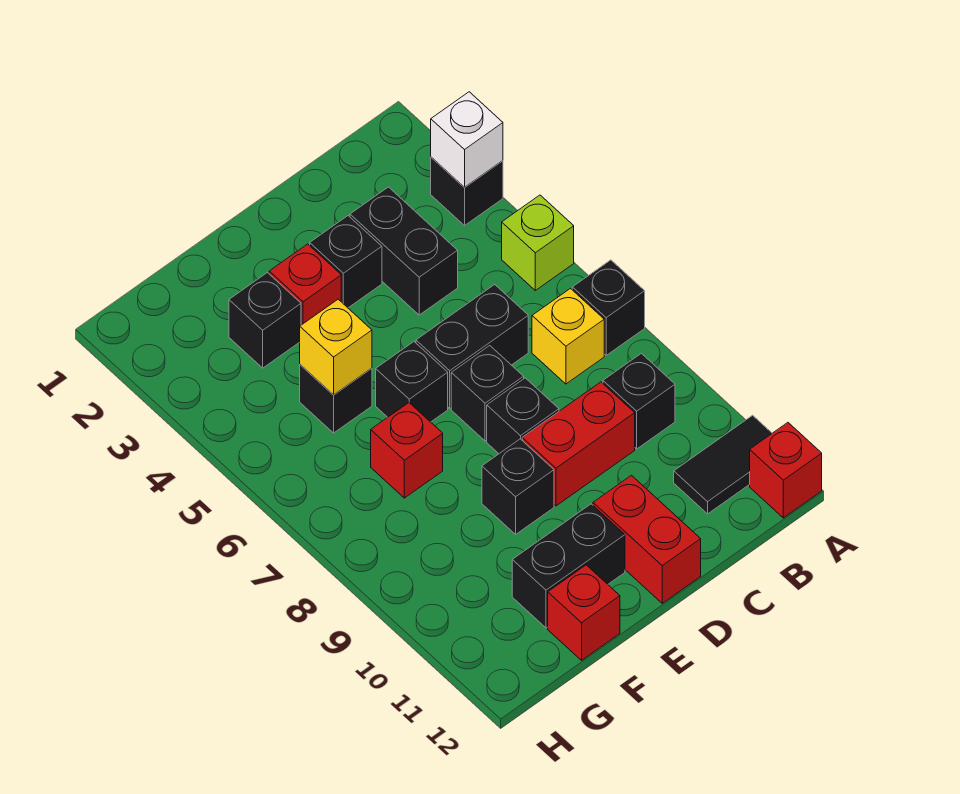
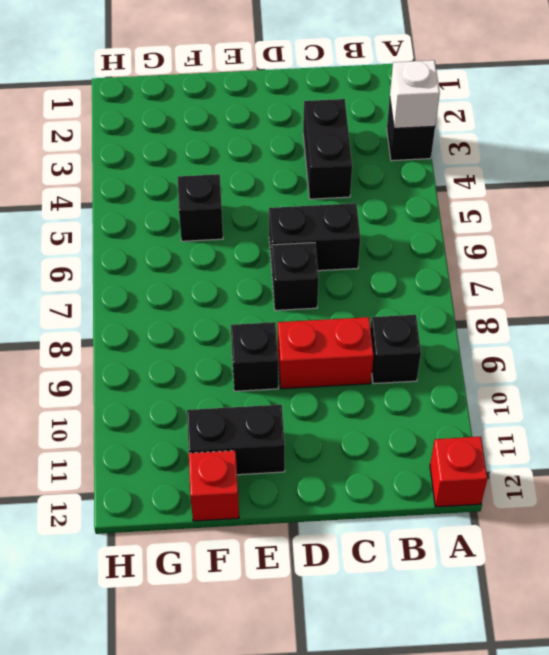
none -> lime brick A5 level 1
none -> black brick A7 level 1
none -> black tile A11:B11 level 1

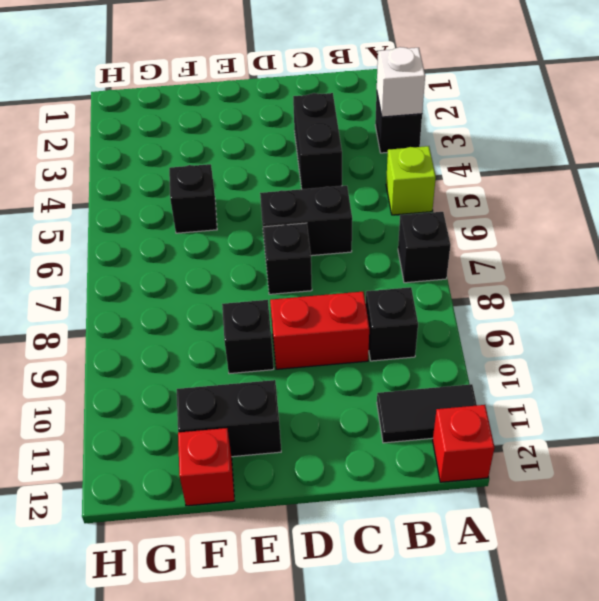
none -> yellow brick B7 level 1
none -> black brick D3 level 1
none -> black brick D8 level 1

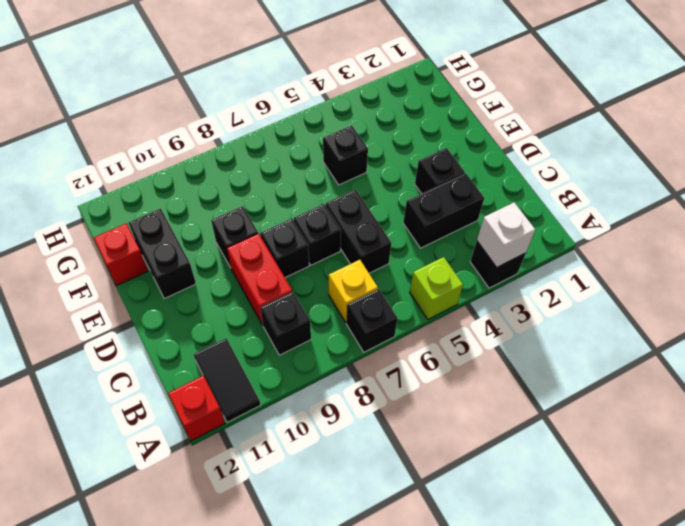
none -> red brick D11:D12 level 1
none -> red brick E3 level 1
none -> black brick E6 level 1

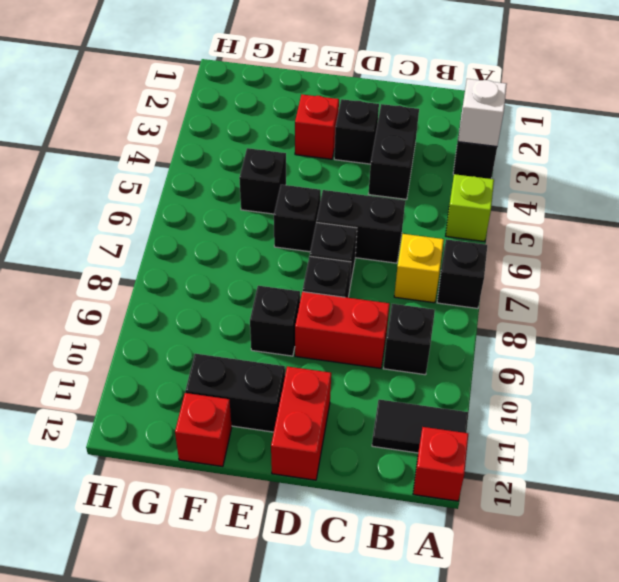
none -> black brick F3 level 1
none -> red brick F7 level 1
none -> yellow brick F5 level 2

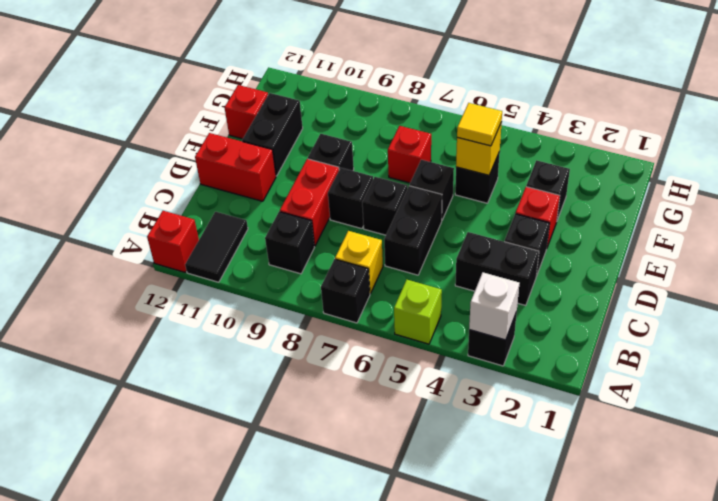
yellow tile F5 level 3 -> none

